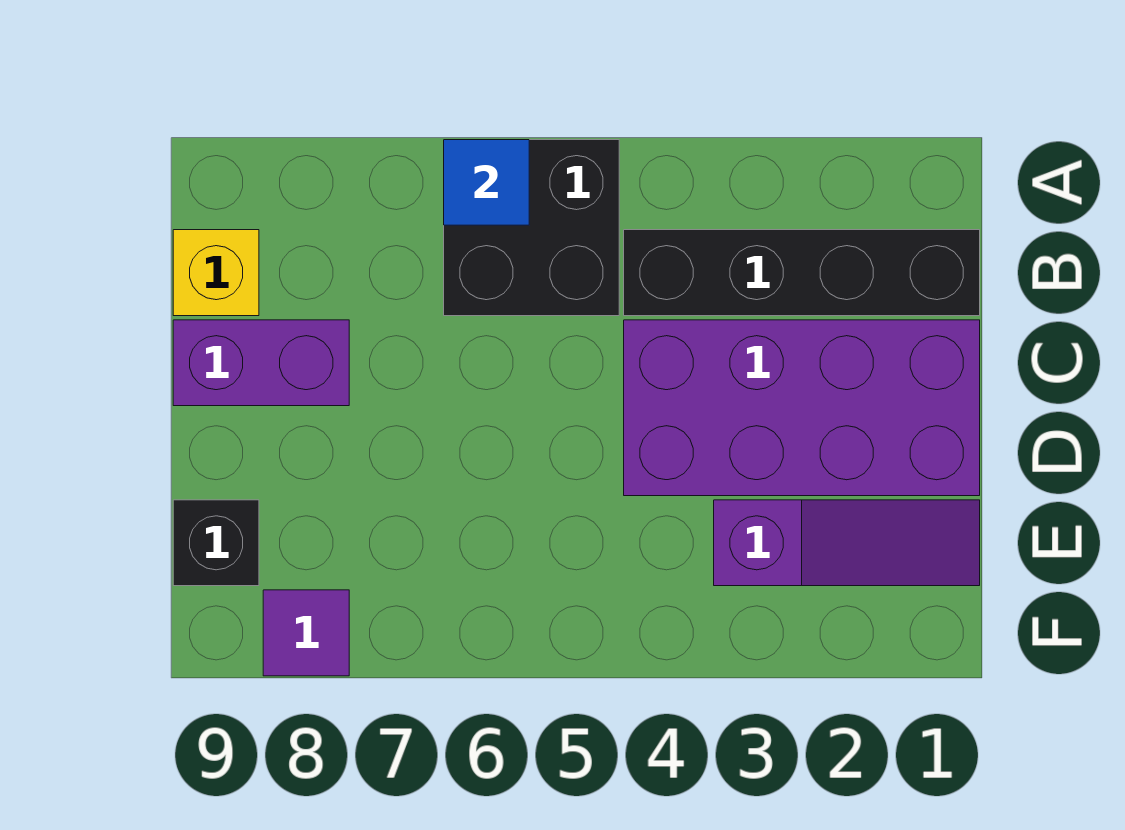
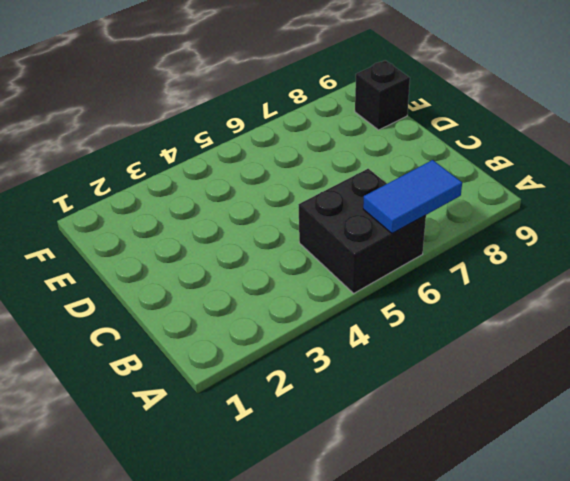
blue tile A6:A7 level 2 -> blue tile A6 level 2
none -> black brick B1:B4 level 1
none -> yellow brick B9 level 1

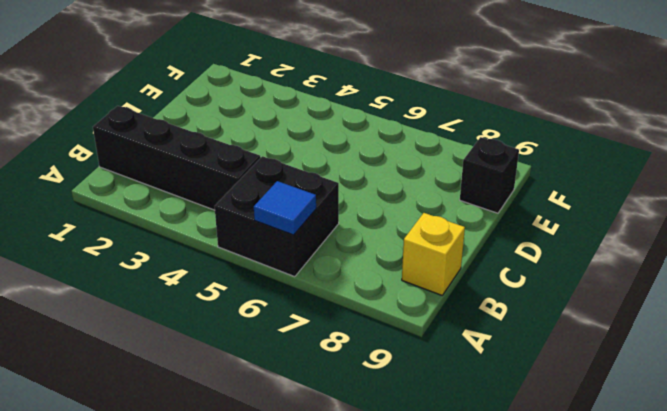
none -> purple brick C1:D4 level 1
none -> purple brick C8:C9 level 1

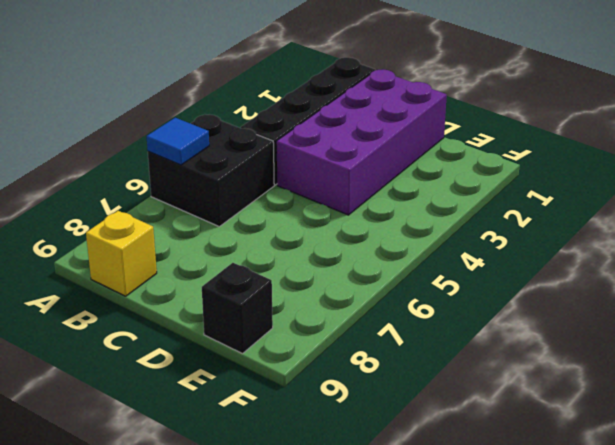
none -> purple brick C8:C9 level 1
none -> purple slope E1:E3 level 1 top 3

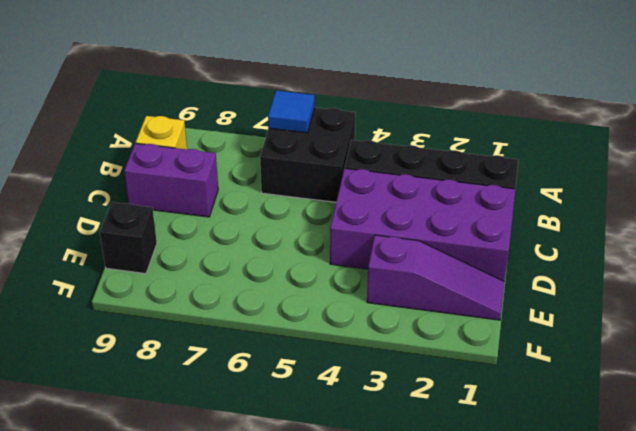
none -> purple tile F8 level 1

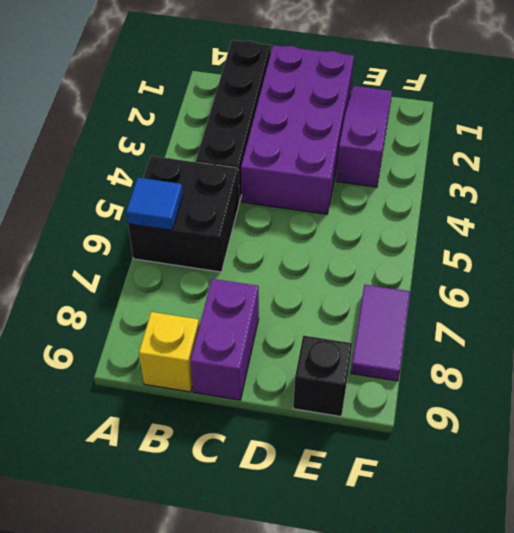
purple tile F7:F8 level 1 -> purple tile F8 level 1

